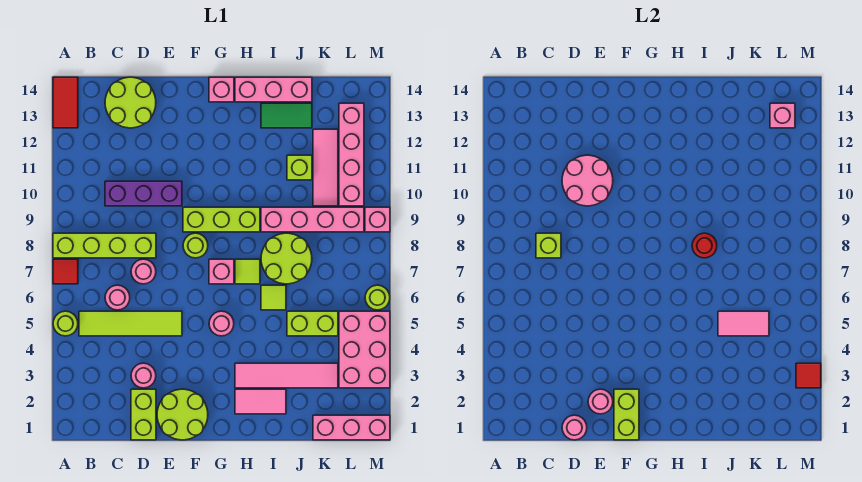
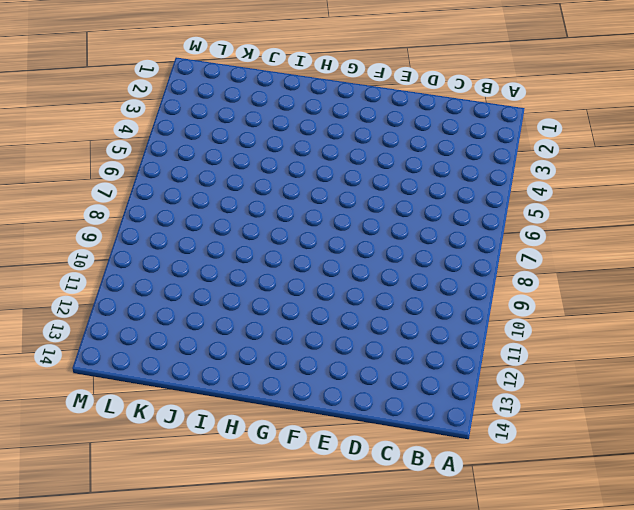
none -> lime round brick A5 level 1
none -> red tile A7 level 1
none -> lime brick A8:D8 level 1
none -> red tile A13:A14 level 1

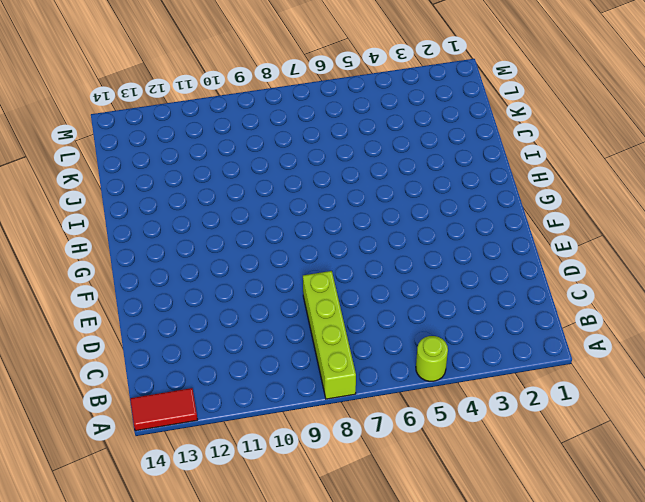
none -> red tile A7 level 1
none -> lime tile B5:E5 level 1
none -> pink round brick C6 level 1
none -> purple brick C10:E10 level 1

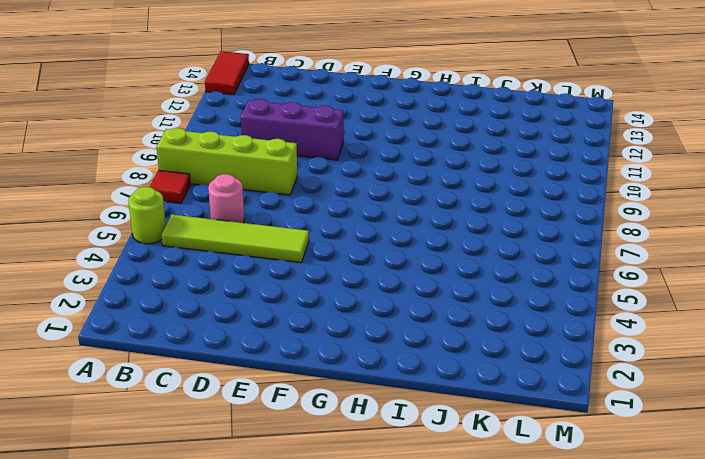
none -> lime round brick C13:D14 level 1
none -> lime brick D1:D2 level 1
none -> pink round brick D3 level 1
none -> pink round brick D7 level 1

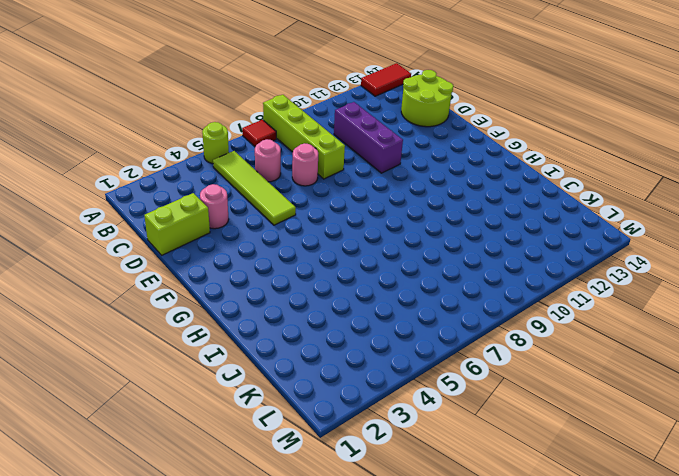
none -> lime round brick E1:F2 level 1
none -> lime round brick F8 level 1
none -> lime brick F9:H9 level 1
none -> pink round brick G5 level 1

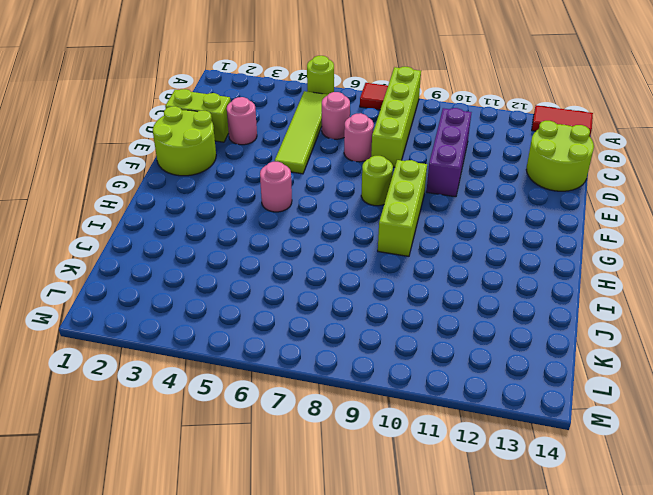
none -> pink brick G7 level 1
none -> pink brick G14 level 1
none -> pink tile H2:I2 level 1
none -> pink tile H3:K3 level 1

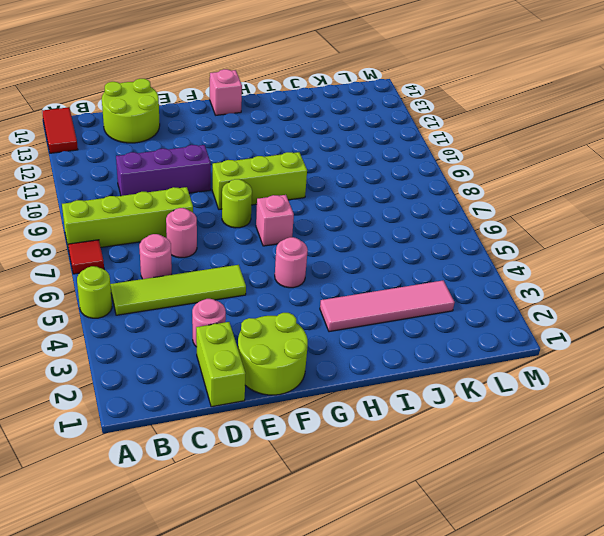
none -> pink tile H2:I2 level 1
none -> lime tile H7 level 1
none -> pink brick H14:J14 level 1
none -> lime tile I6 level 1

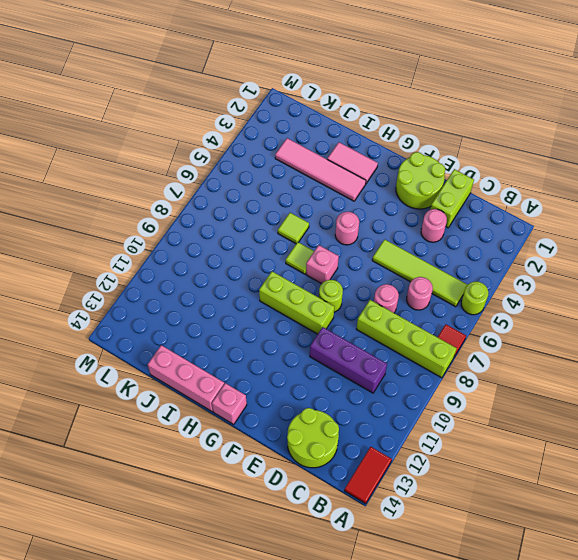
none -> lime round brick I7:J8 level 1
none -> pink brick I9:L9 level 1
none -> green tile I13:J13 level 1
none -> lime brick J5:K5 level 1

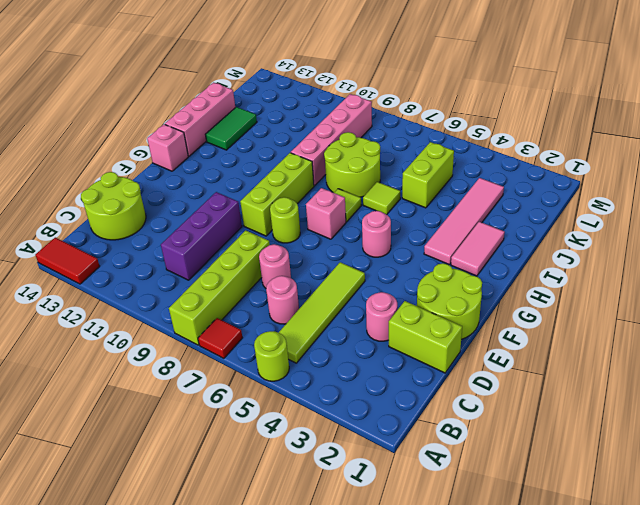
none -> lime brick J11 level 1
none -> pink brick K1:M1 level 1
none -> pink tile K10:K12 level 1
none -> pink brick L3:M5 level 1

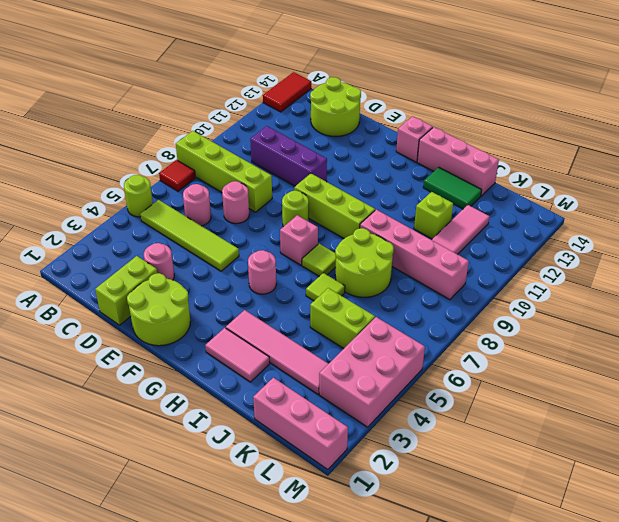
none -> pink brick L10:L13 level 1
none -> lime round brick M6 level 1
none -> pink brick M9 level 1
none -> lime brick C8 level 2

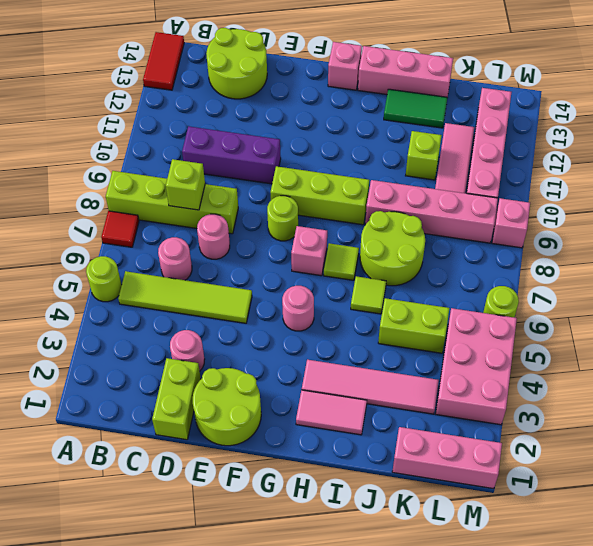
none -> pink round brick D1 level 2
none -> pink round brick D10:E11 level 2
none -> pink round brick E2 level 2
none -> lime brick F1:F2 level 2

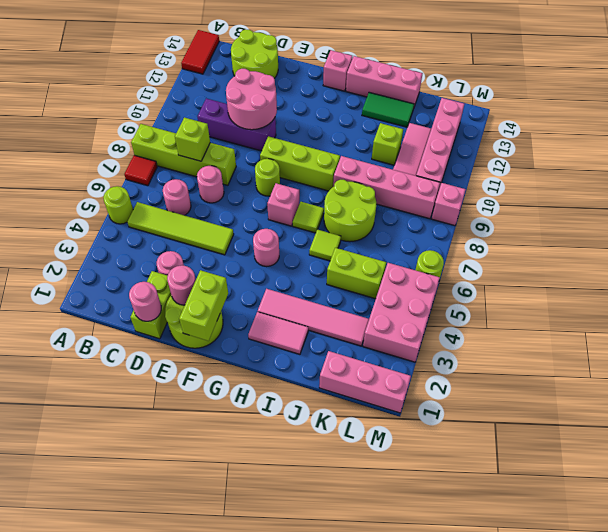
none -> red round brick I8 level 2
none -> pink tile J5:K5 level 2
none -> pink brick L13 level 2
none -> red tile M3 level 2

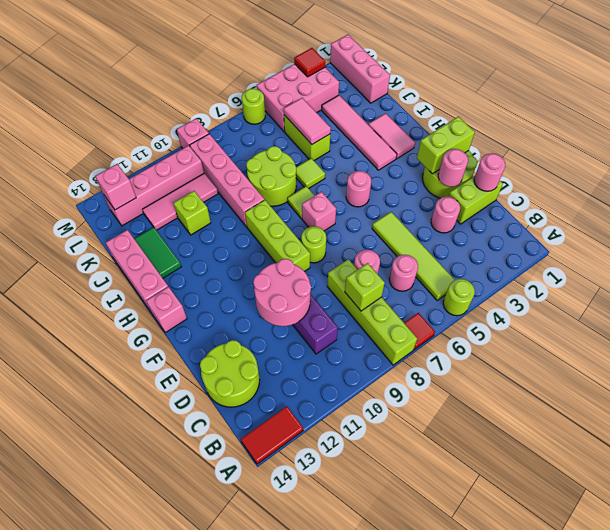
none -> red round brick I8 level 2

